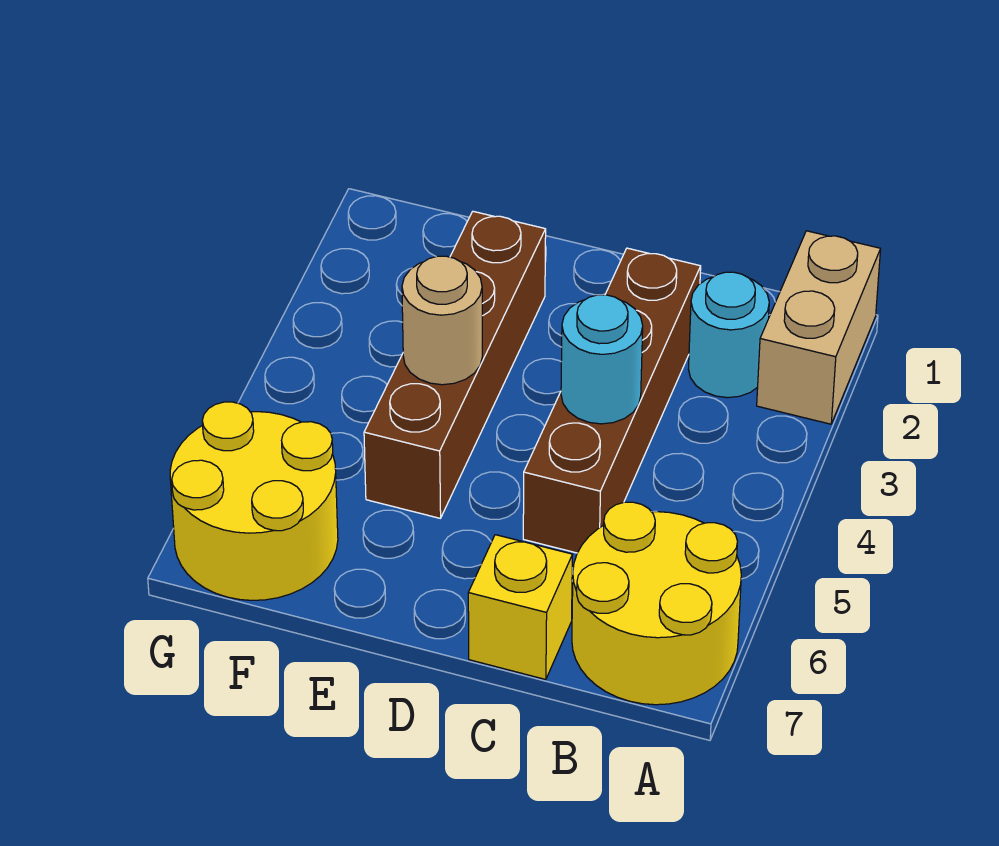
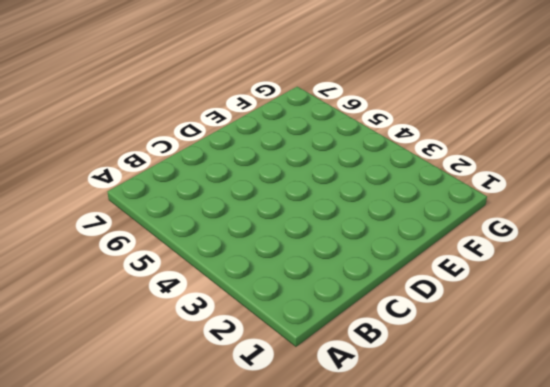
none -> tan brick A1:A2 level 1
none -> yellow round brick A6:B7 level 1

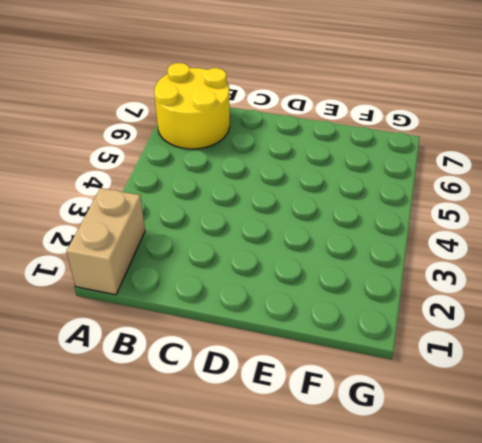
none -> cyan round brick B2 level 1
none -> brown brick C2:C5 level 1

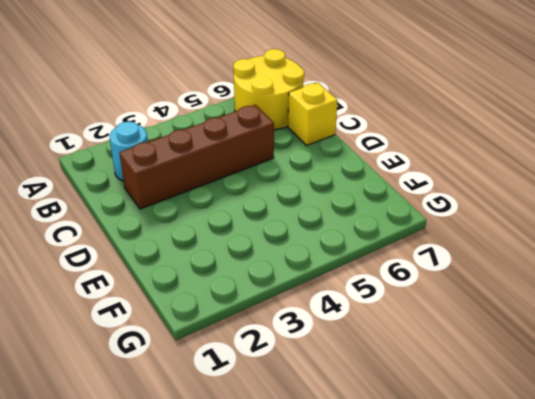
none -> tan brick A1:A2 level 1
none -> brown brick E2:E5 level 1

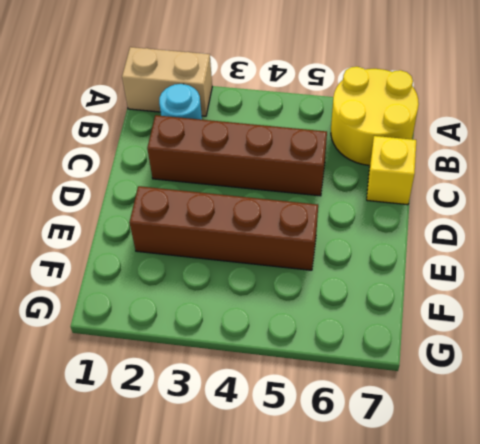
none -> yellow round brick F6:G7 level 1
none -> cyan round brick C4 level 2

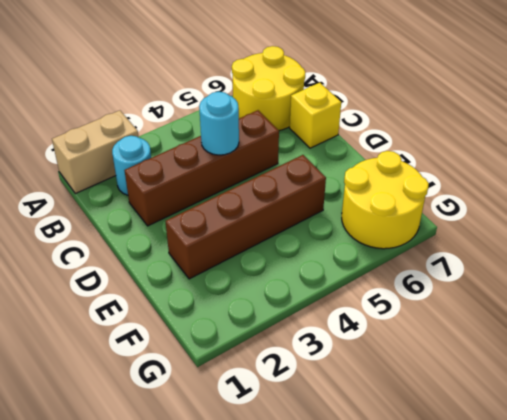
none -> tan round brick E4 level 2

